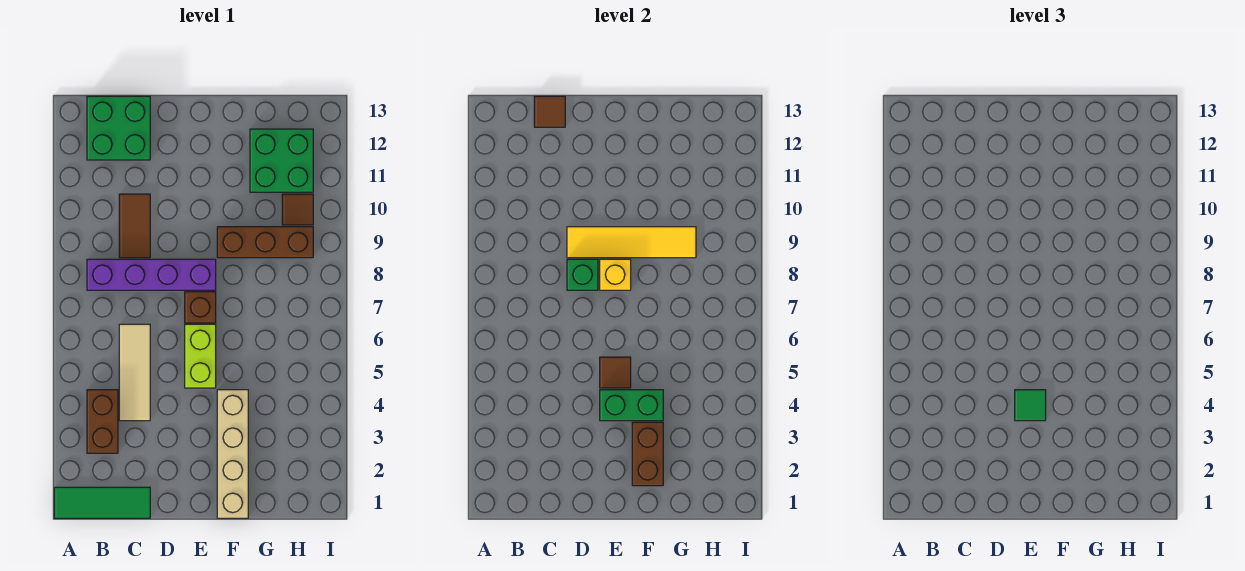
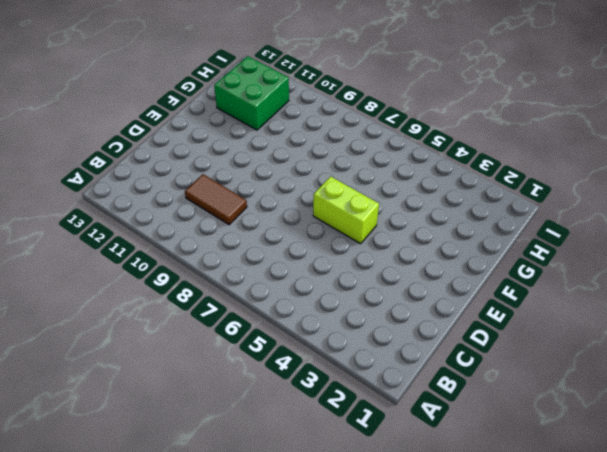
none -> green tile A1:C1 level 1
none -> brown brick B3:B4 level 1
none -> purple brick B8:E8 level 1

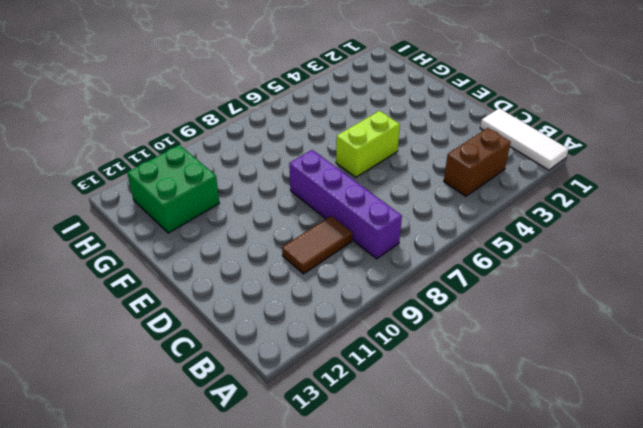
white tile A1:C1 level 1 -> green tile A1:C1 level 1
none -> green brick B12:C13 level 1
none -> tan tile C4:C6 level 1
none -> brown brick E7 level 1

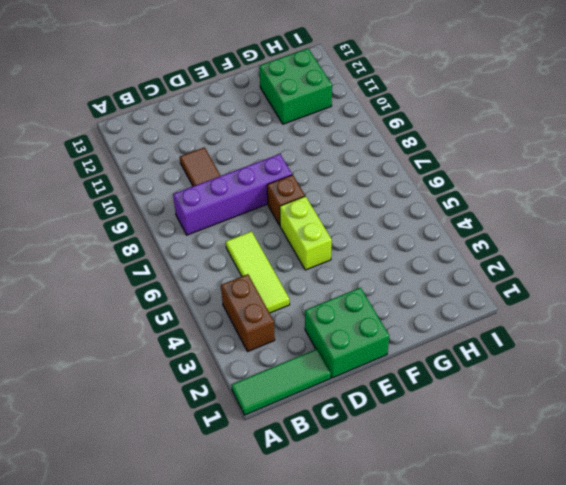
lime tile C4:C6 level 1 -> tan tile C4:C6 level 1
green brick D1:E2 level 1 -> green brick B12:C13 level 1
none -> tan brick F1:F4 level 1
none -> brown brick F9:H9 level 1
none -> brown tile H10 level 1

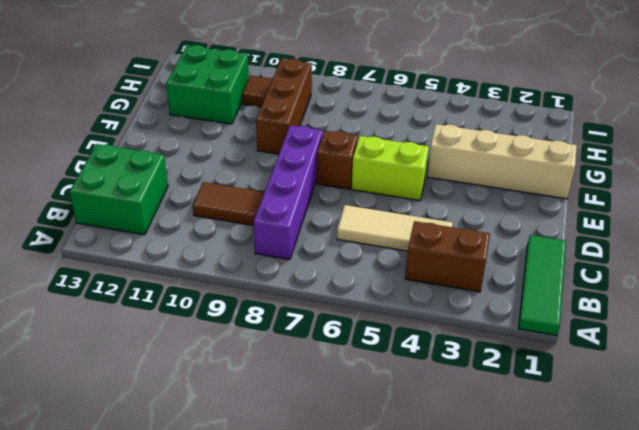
none -> brown tile C13 level 2
none -> green brick D8 level 2
none -> yellow tile D9:G9 level 2

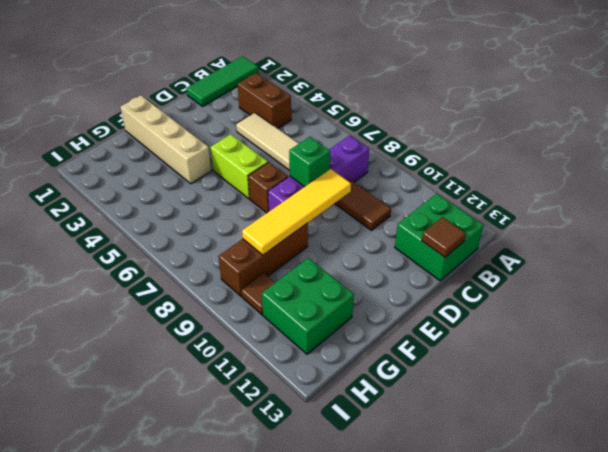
none -> green brick E4:F4 level 2
none -> brown tile E5 level 2
none -> yellow brick E8 level 2

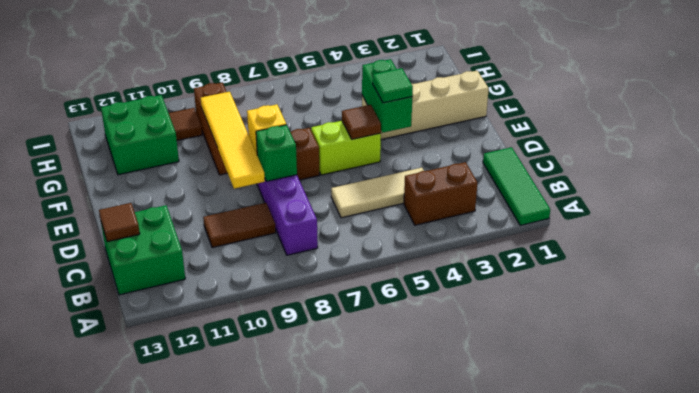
none -> brown brick F2:F3 level 2

